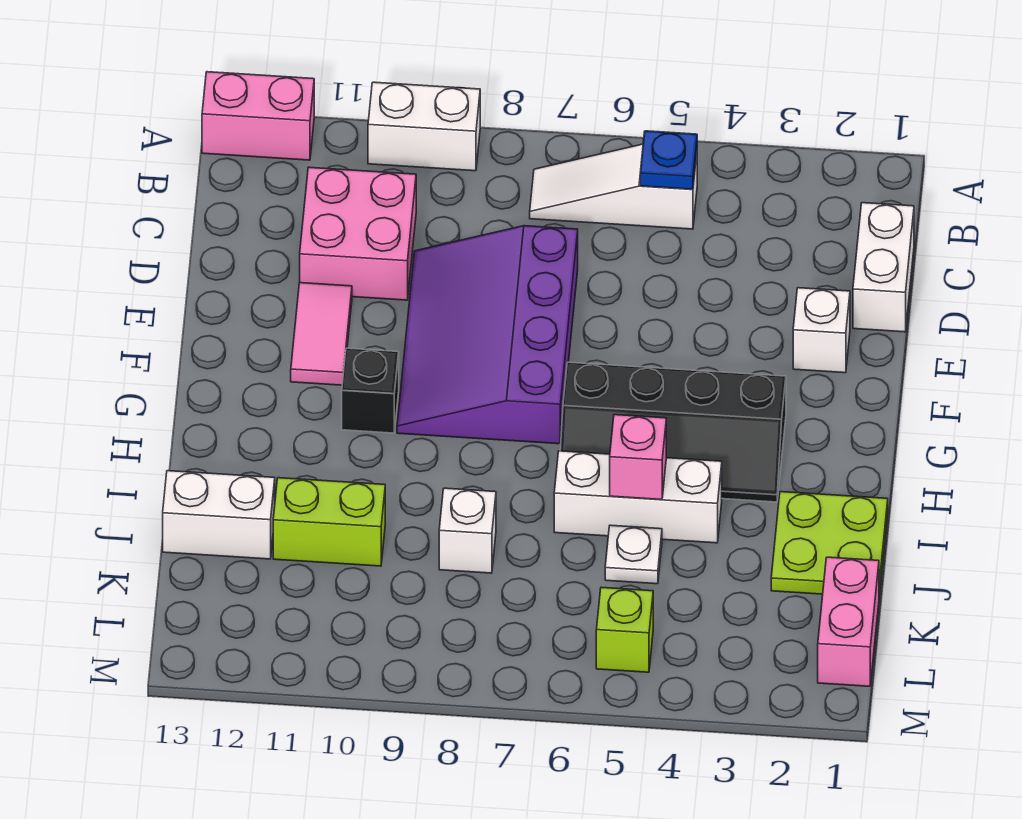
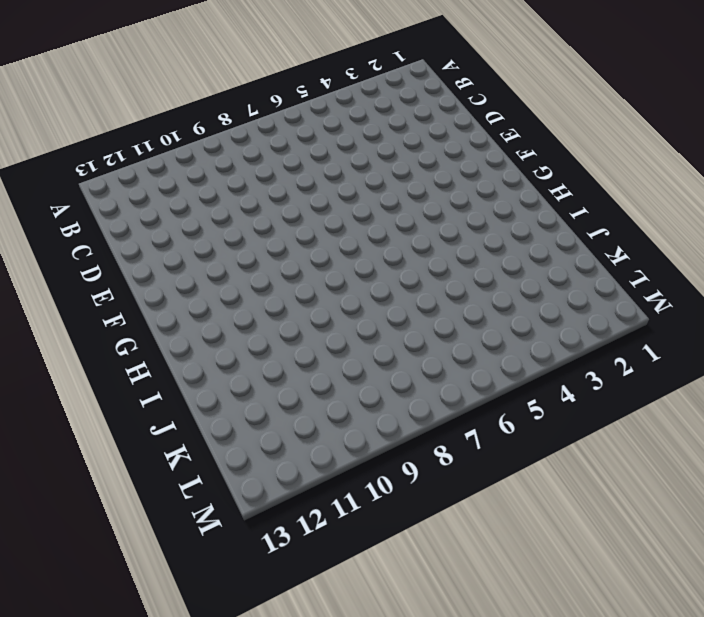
none -> white brick A9:A10 level 1
none -> pink brick A12:A13 level 1
none -> white slope B5:B7 level 1 top 5

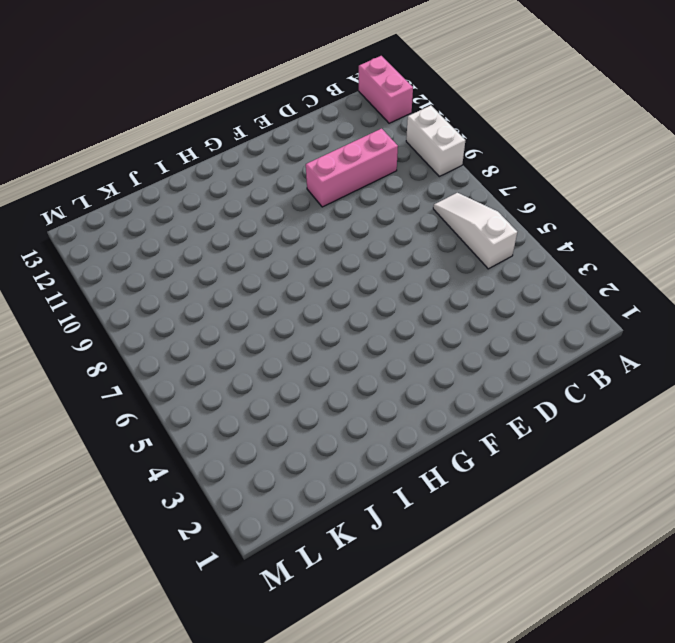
pink brick C10:E10 level 1 -> pink brick C10:D11 level 1
none -> white brick C1:D1 level 1
none -> purple slope D7:G9 level 1 top 7
none -> white brick E2 level 1

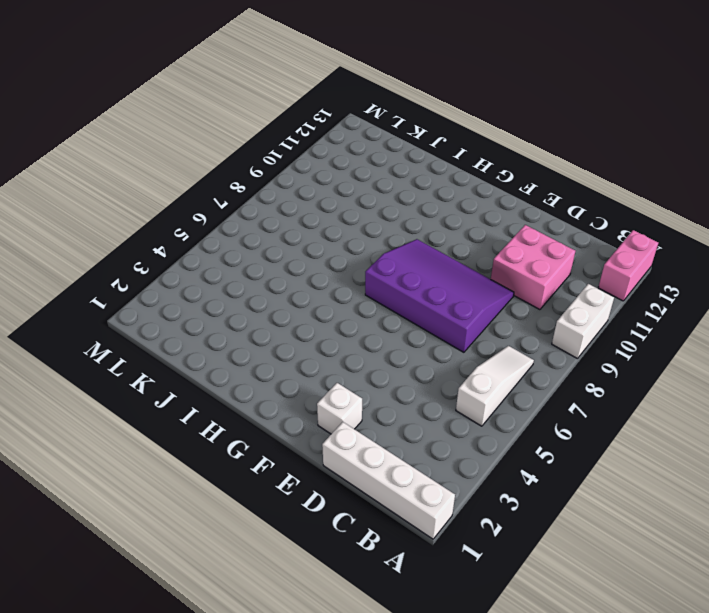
white brick A1:D1 level 1 -> white brick C1:D1 level 1
none -> pink tile E11:F11 level 1
none -> black slope G3:H6 level 1 top G
none -> black brick G10 level 1

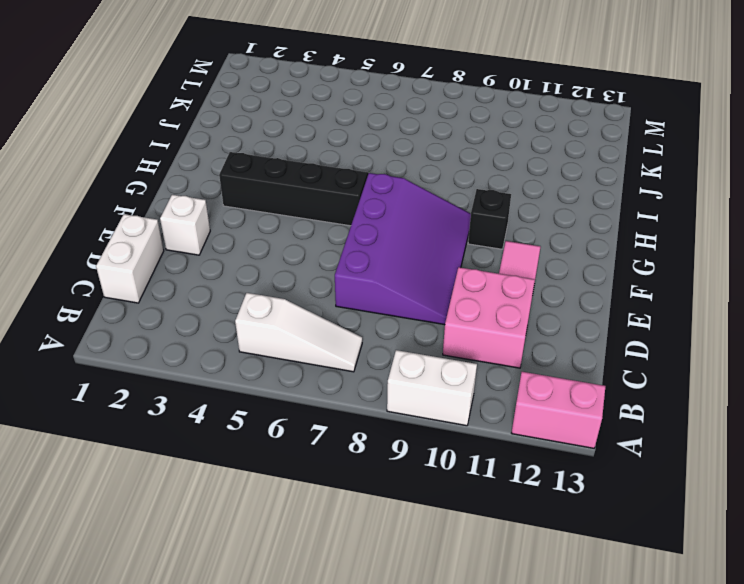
none -> lime plate I1:J2 level 1
none -> white brick I4:I6 level 1
none -> white plate J5 level 1

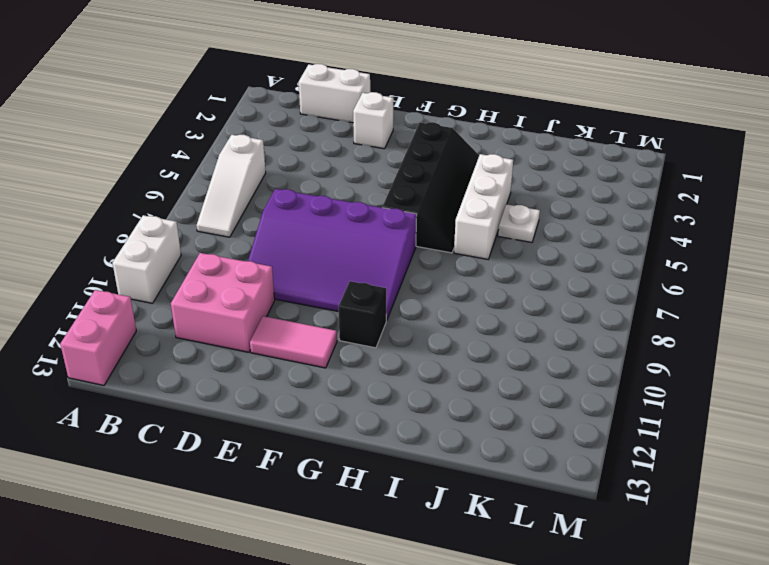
none -> lime plate I1:J2 level 1
none -> white brick J8 level 1
none -> lime brick J10:J11 level 1

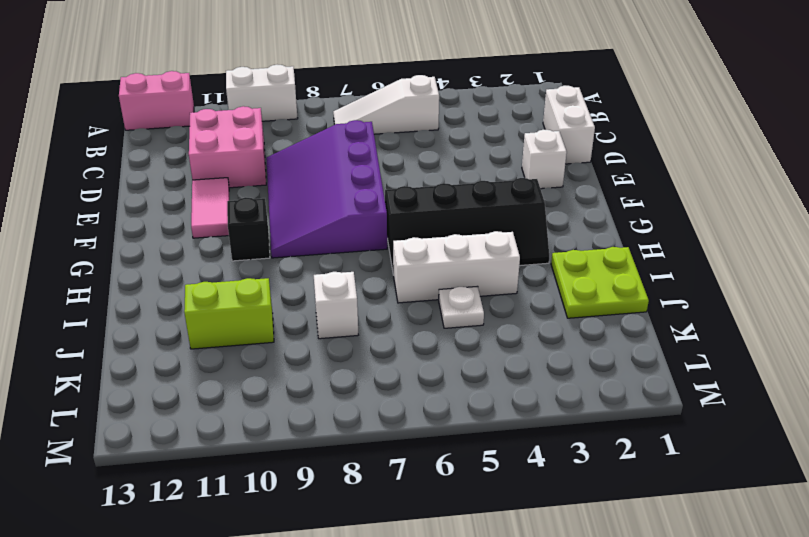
none -> white brick J12:J13 level 1
none -> pink brick K1:L1 level 1
none -> lime brick L5 level 1

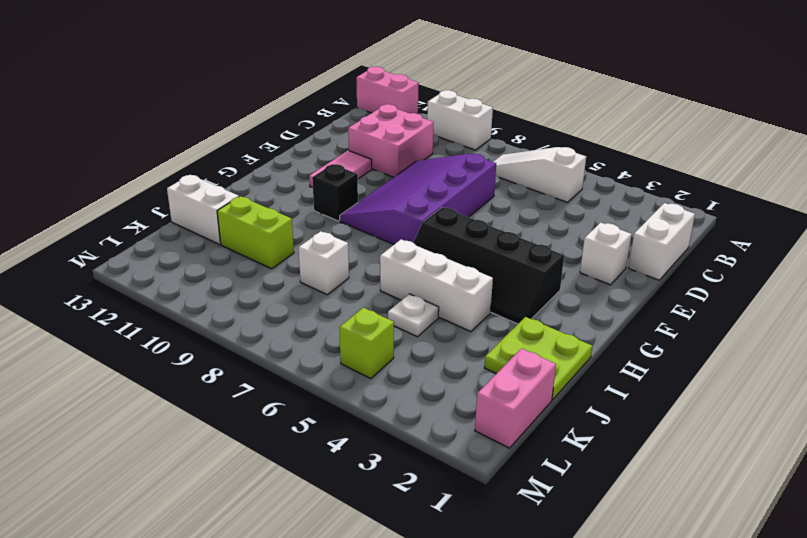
none -> blue plate B5 level 2
none -> pink brick I5 level 2

